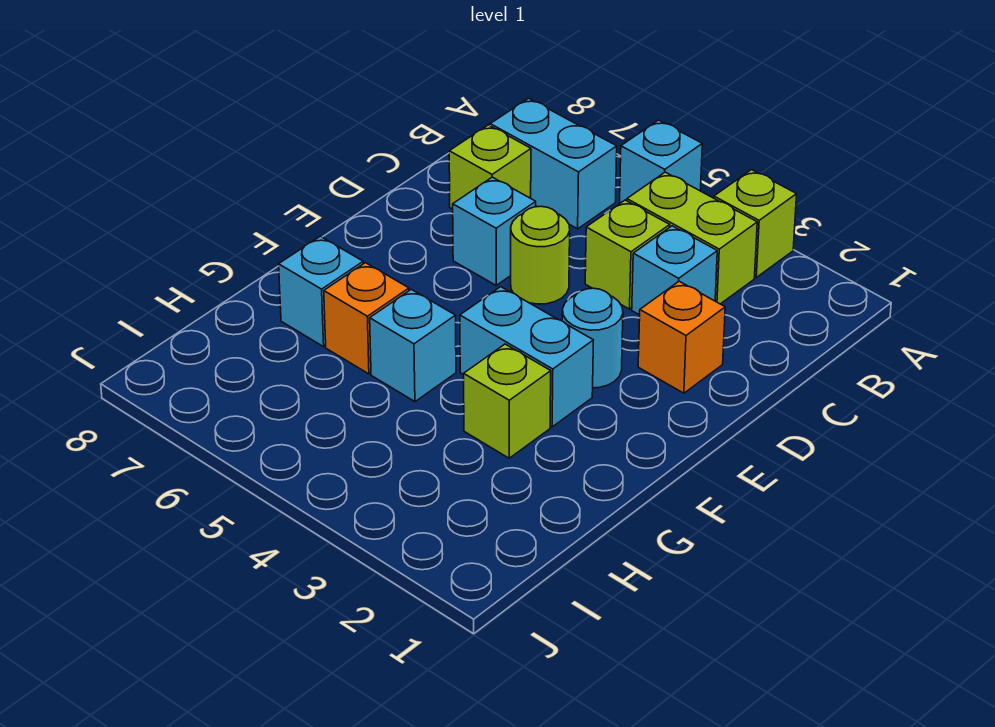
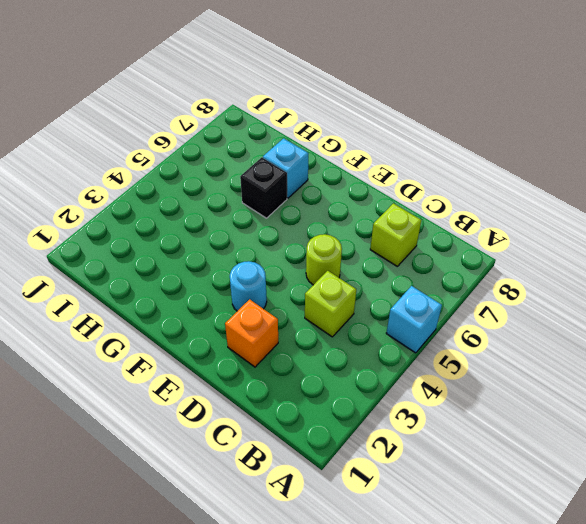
black brick G6 level 1 -> orange brick G6 level 1
none -> lime brick A3 level 1
none -> lime brick B3:B4 level 1
none -> cyan brick B6:B7 level 1

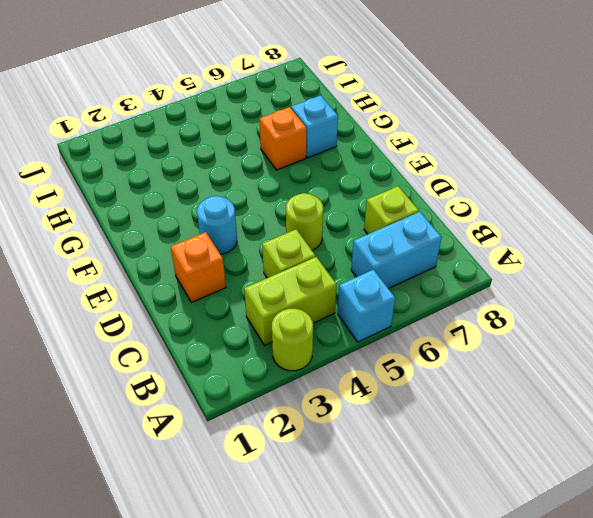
lime round brick A3 level 1 -> lime brick A3 level 1
none -> cyan brick C3 level 1
none -> cyan brick D6 level 1
none -> cyan brick F3:F4 level 1

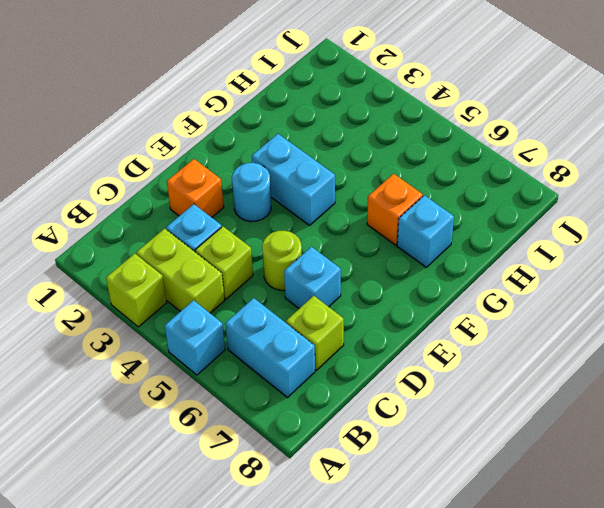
none -> lime brick G3 level 1
none -> cyan brick G5 level 1

